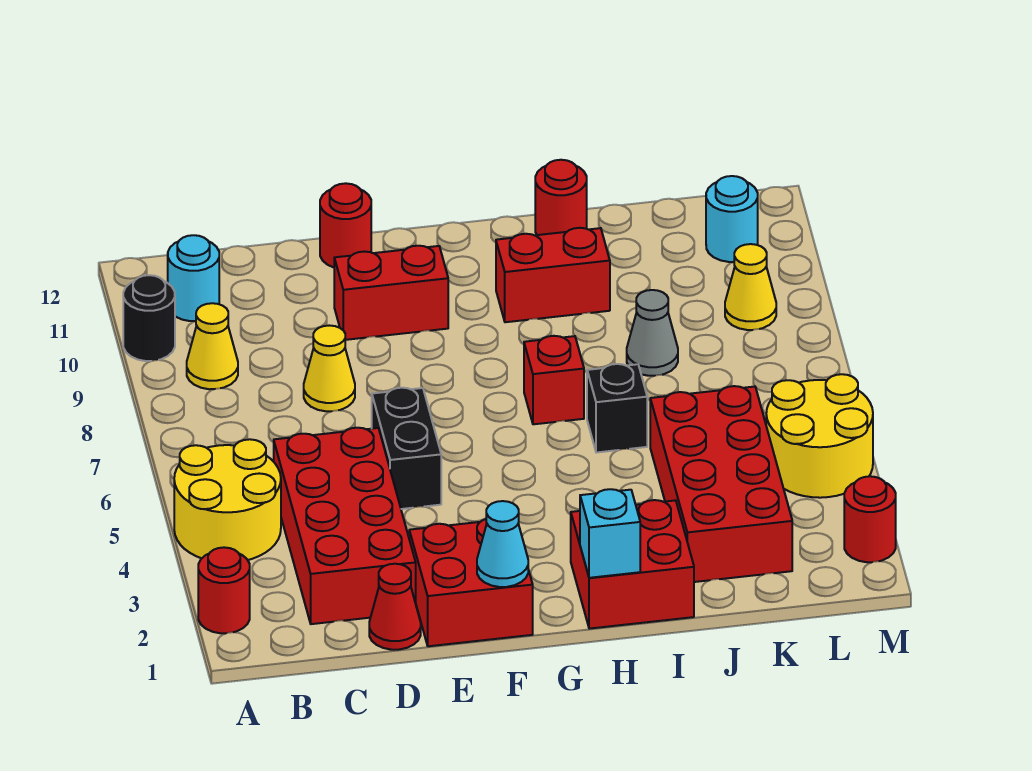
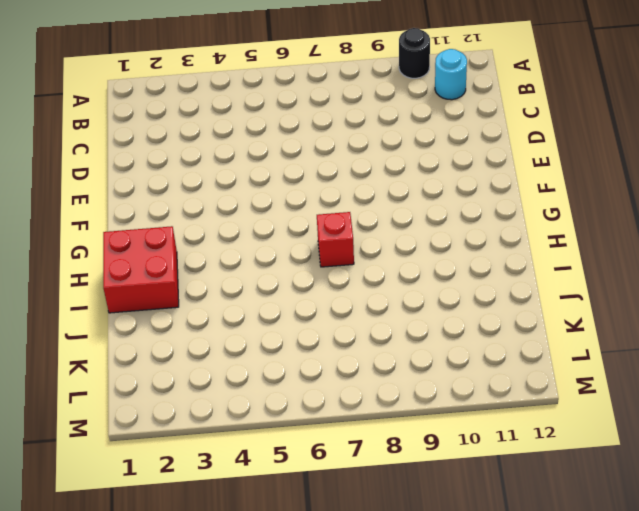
none -> red round brick A2 level 1
none -> yellow round brick A4:B5 level 1
none -> yellow cone B9 level 1

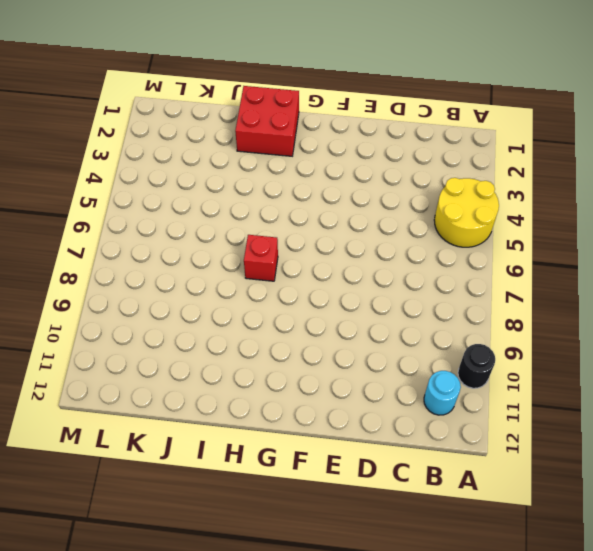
none -> red round brick A2 level 1
none -> yellow cone B9 level 1
none -> red brick C2:D5 level 1

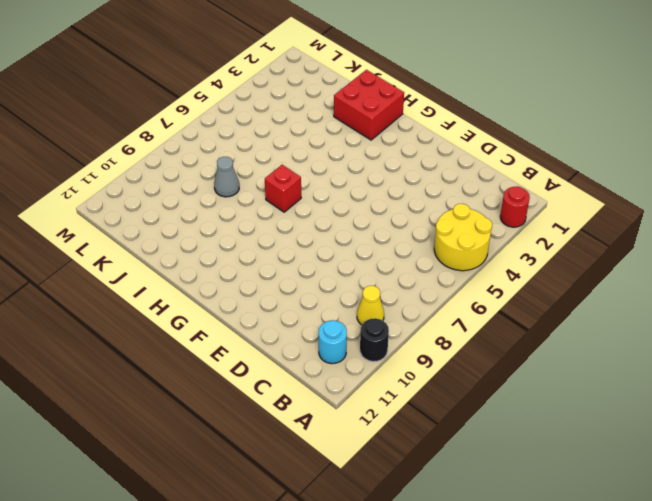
none -> red brick C2:D5 level 1
none -> red cone D1 level 1
none -> yellow cone D8 level 1

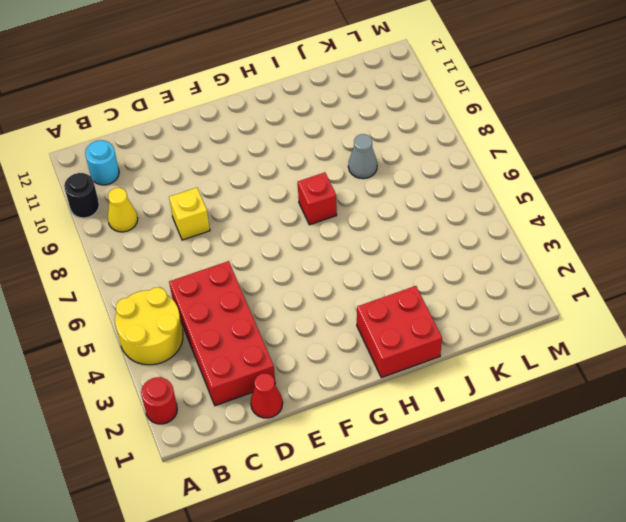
yellow brick D8 level 1 -> yellow cone D8 level 1
none -> red brick E1:F2 level 1
none -> black brick E5:E6 level 1
none -> red brick E10:F10 level 1

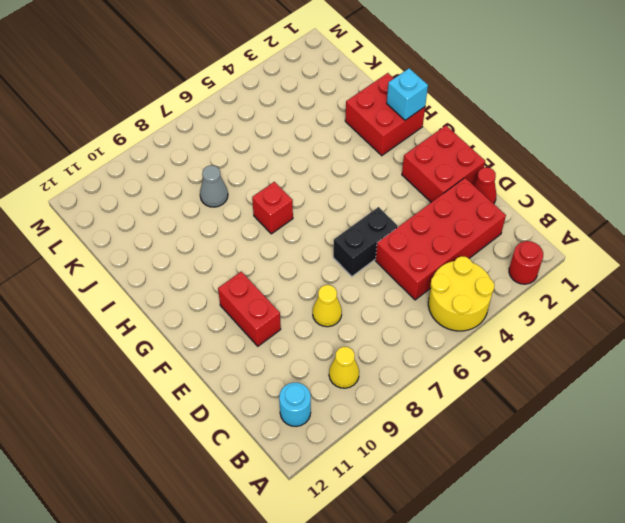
none -> black round brick A10 level 1
none -> red round brick E12 level 1
none -> red brick H10:I10 level 1

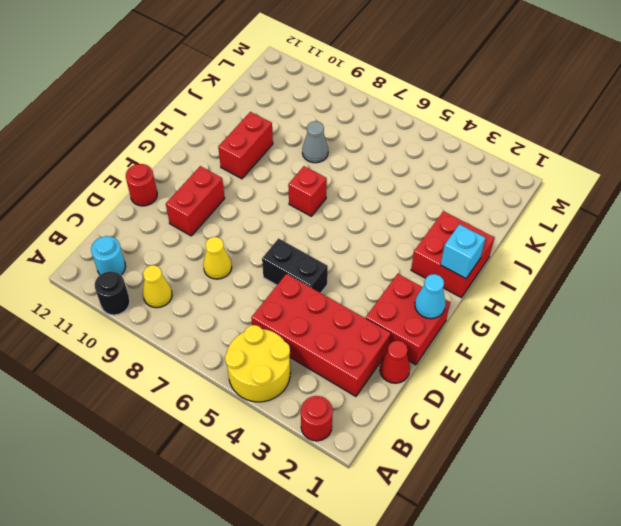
none -> black brick I6 level 1
none -> red round brick I12 level 1
none -> red brick J2:K5 level 1

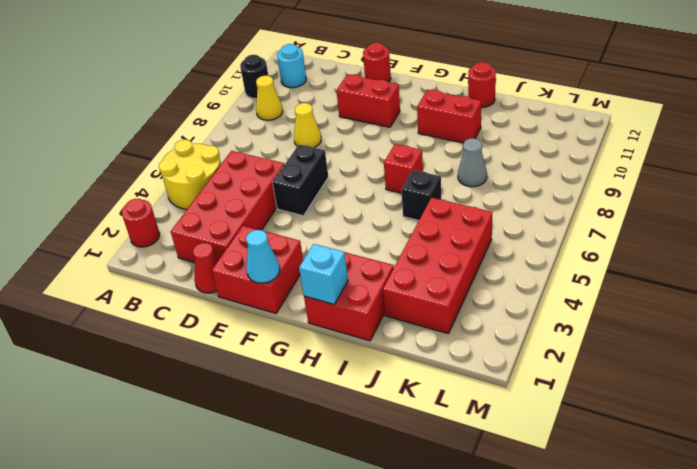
none -> yellow round brick L4:M5 level 1
none -> yellow cone L9 level 1
none -> cyan round brick L11 level 1

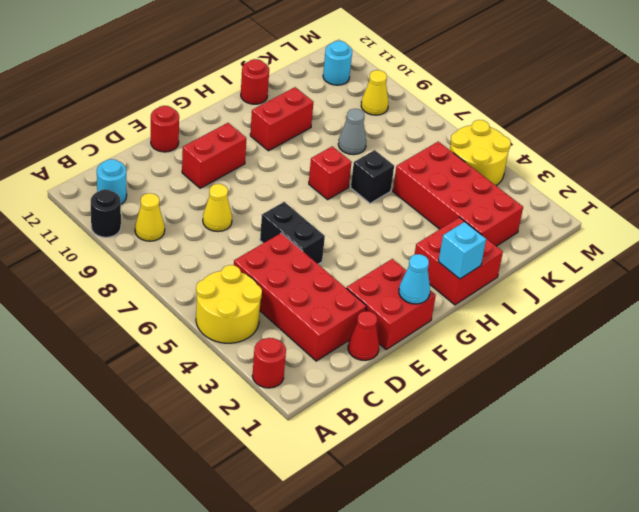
none -> red round brick M2 level 1

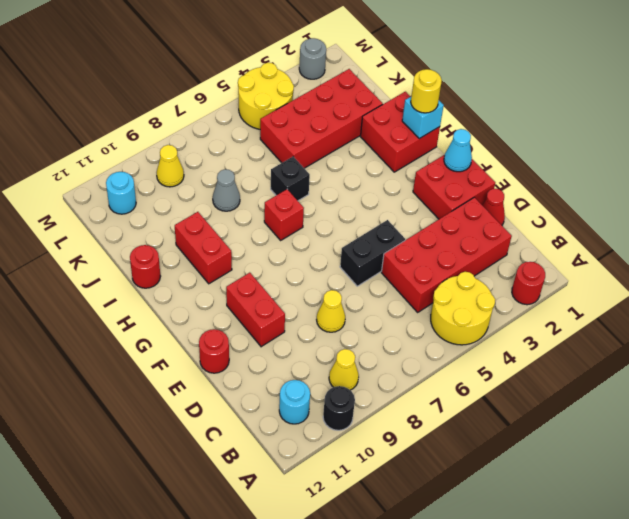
yellow round brick H1 level 3 -> none
grey round brick M2 level 1 -> red round brick M2 level 1

